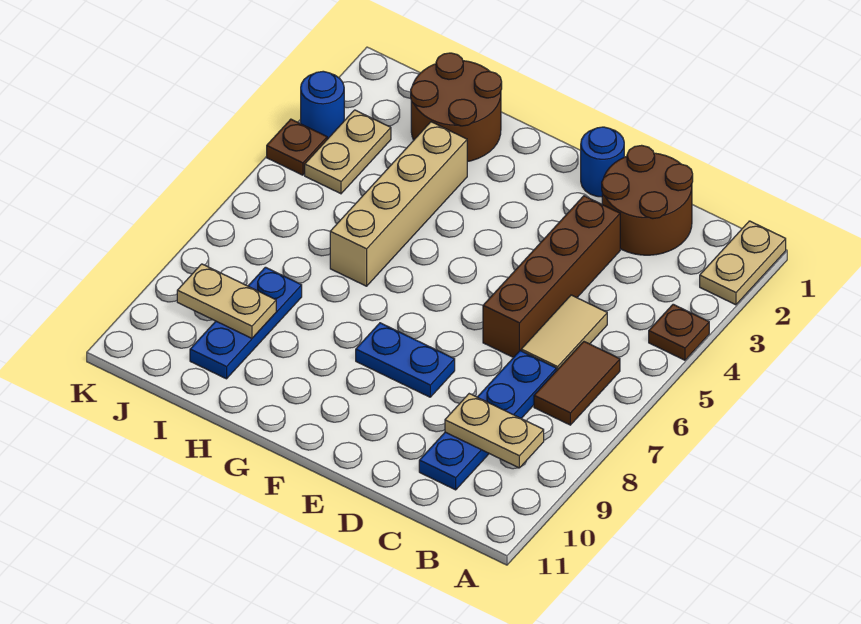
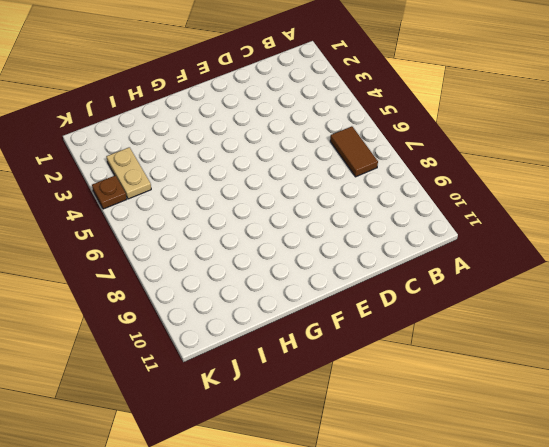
none -> tan plate A1:A2 level 1
none -> brown plate A4 level 1
none -> brown round brick C1:D2 level 1

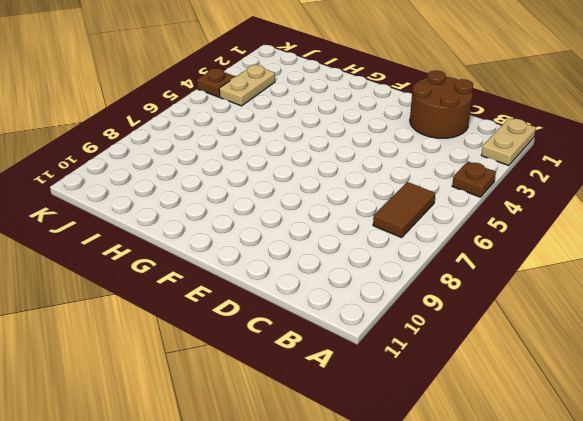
none -> tan tile C5:C6 level 1
none -> blue plate C7:C10 level 1
none -> brown brick D3:D6 level 1

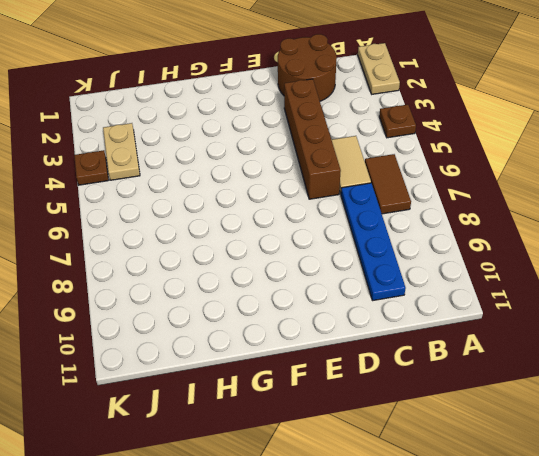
none -> blue round brick E1 level 1
none -> blue plate E8:F8 level 1
none -> brown round brick H1:I2 level 1

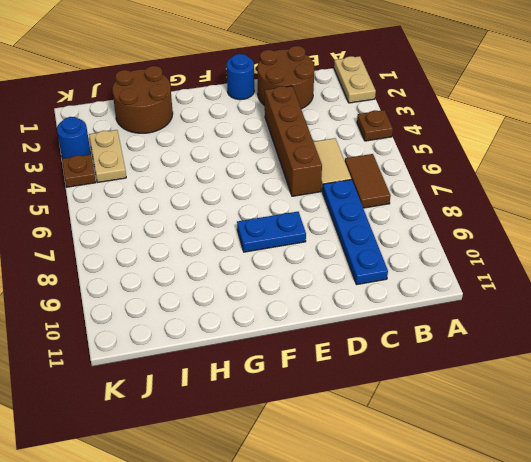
none -> tan brick H3:H6 level 1
none -> blue plate I8:I10 level 1
none -> tan plate B9:C9 level 2

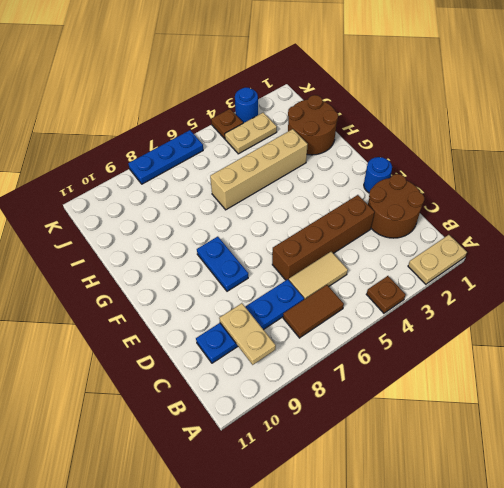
blue plate K6:K8 level 1 -> blue plate I8:I10 level 1
none -> tan plate I9:J9 level 2

